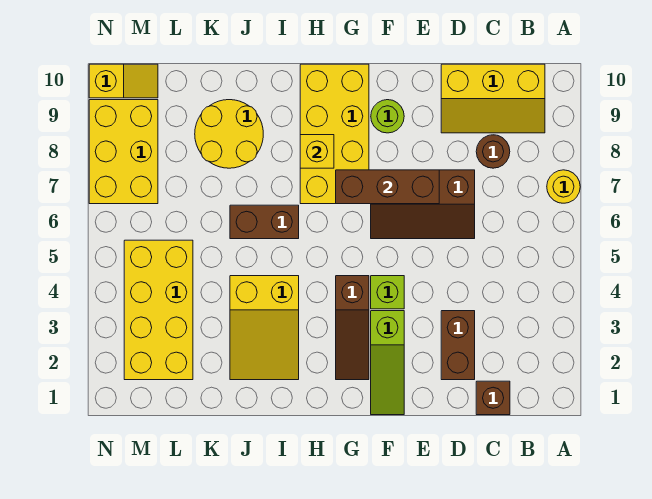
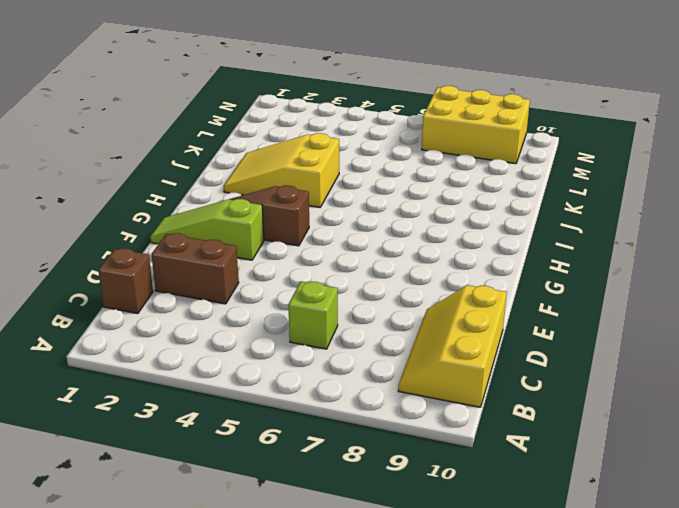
lime brick C6 level 1 -> lime brick F4 level 1
none -> yellow round brick A7 level 1
none -> brown round brick C8 level 1
none -> brown slope D6:F7 level 1 top 7

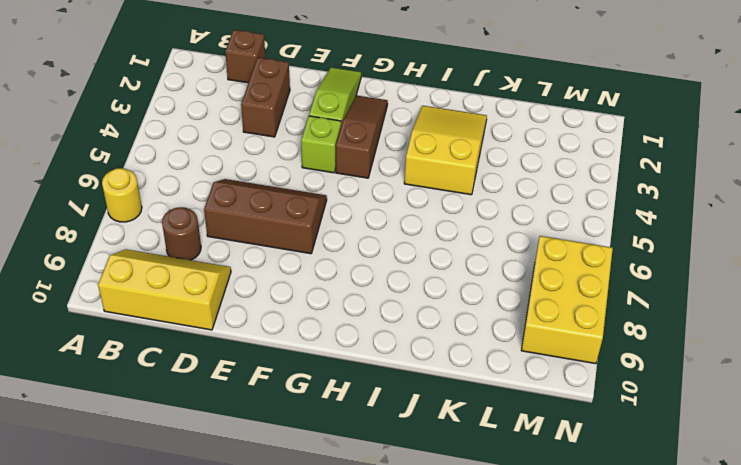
none -> lime round brick F9 level 1
none -> yellow brick G7:H10 level 1
none -> brown brick I6:J6 level 1

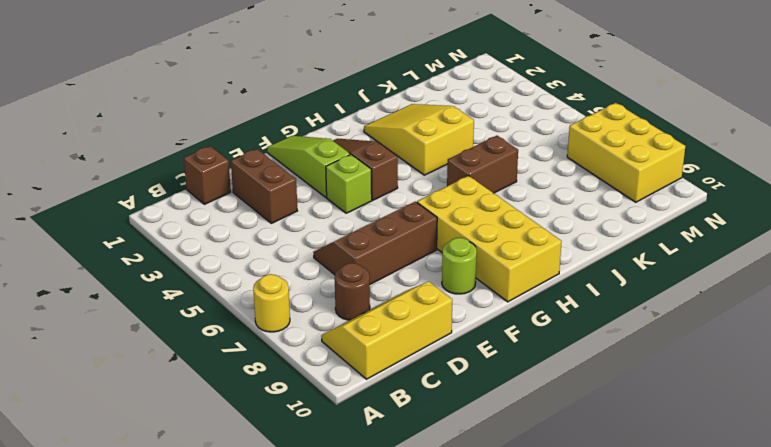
none -> yellow round brick J8:K9 level 1
none -> yellow brick L2:M5 level 1
none -> yellow slope M10:N10 level 1 top N

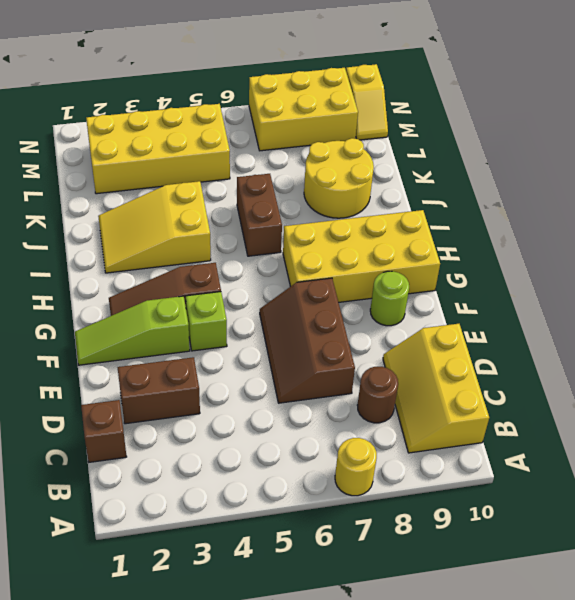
none -> brown brick E7:G7 level 2
none -> yellow brick H8 level 2

